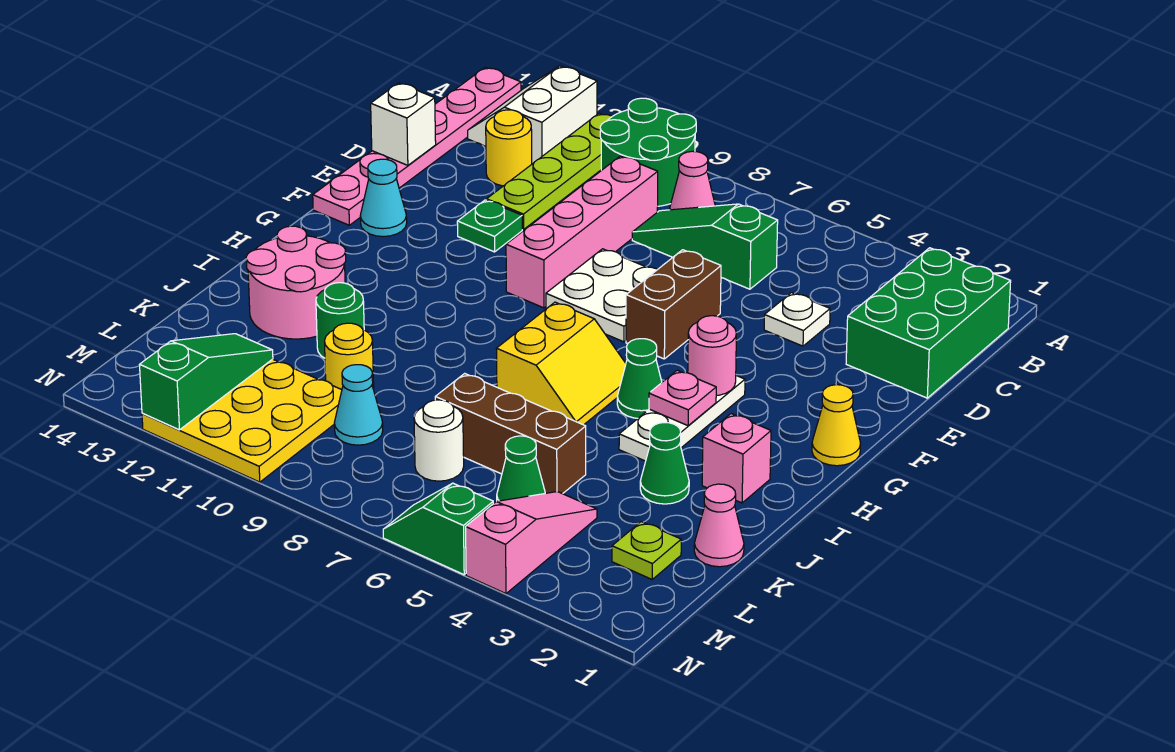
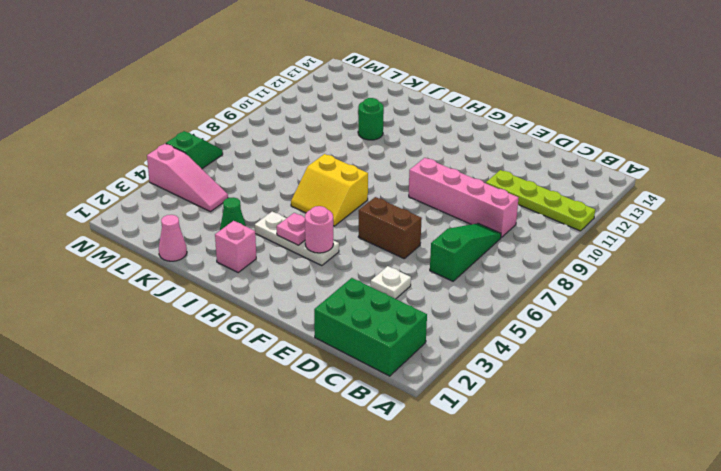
none -> green round brick A9:B10 level 1
none -> white slope A12:B13 level 1 top 12
none -> pink plate A14:F14 level 1
none -> pink cone B8 level 1

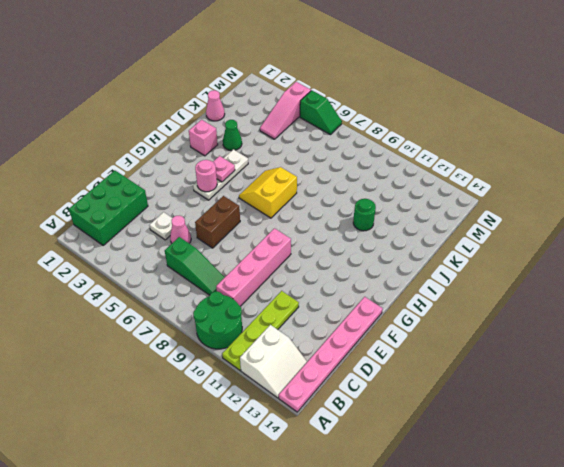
pink cone D5 level 1 -> pink cone B8 level 1
none -> yellow round brick C12 level 1
none -> white plate E7:F8 level 1
none -> green plate E11 level 1
none -> cyan cone F13 level 1

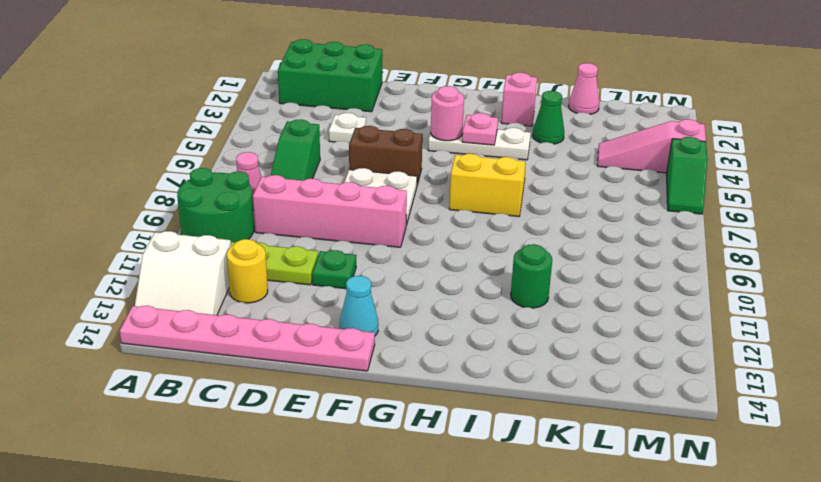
none -> yellow cone G1 level 1
none -> green cone H5 level 1
none -> pink round brick I12:J13 level 1
none -> brown brick K5:K7 level 1

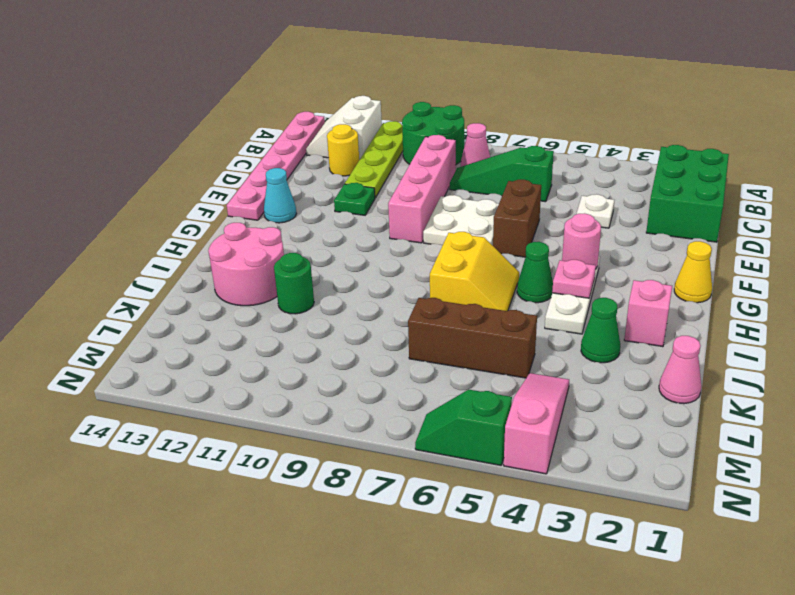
none -> yellow round brick K10 level 1
none -> lime plate L2 level 1
none -> green cone L5 level 1
none -> white round brick L7 level 1

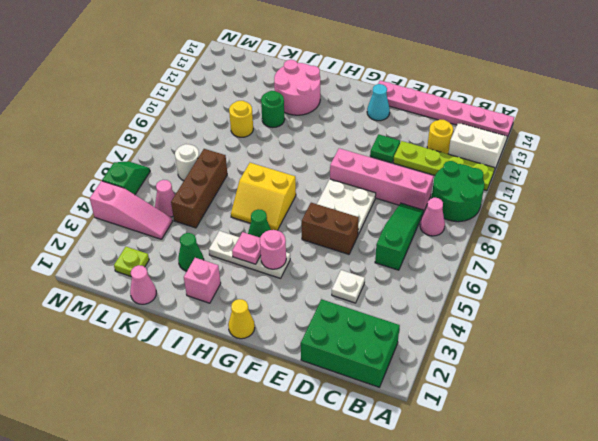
pink cone L5 level 1 -> green cone L5 level 1
none -> cyan cone L9 level 1
none -> yellow plate L10:N12 level 1
none -> white brick D14 level 2
none -> green slope L12:N12 level 2 top N

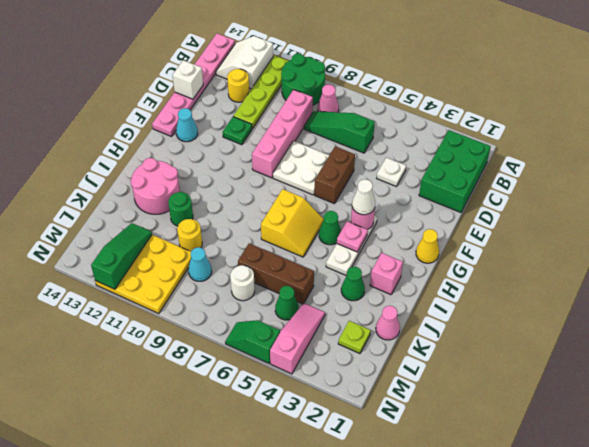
white cone G4 level 3 -> none

